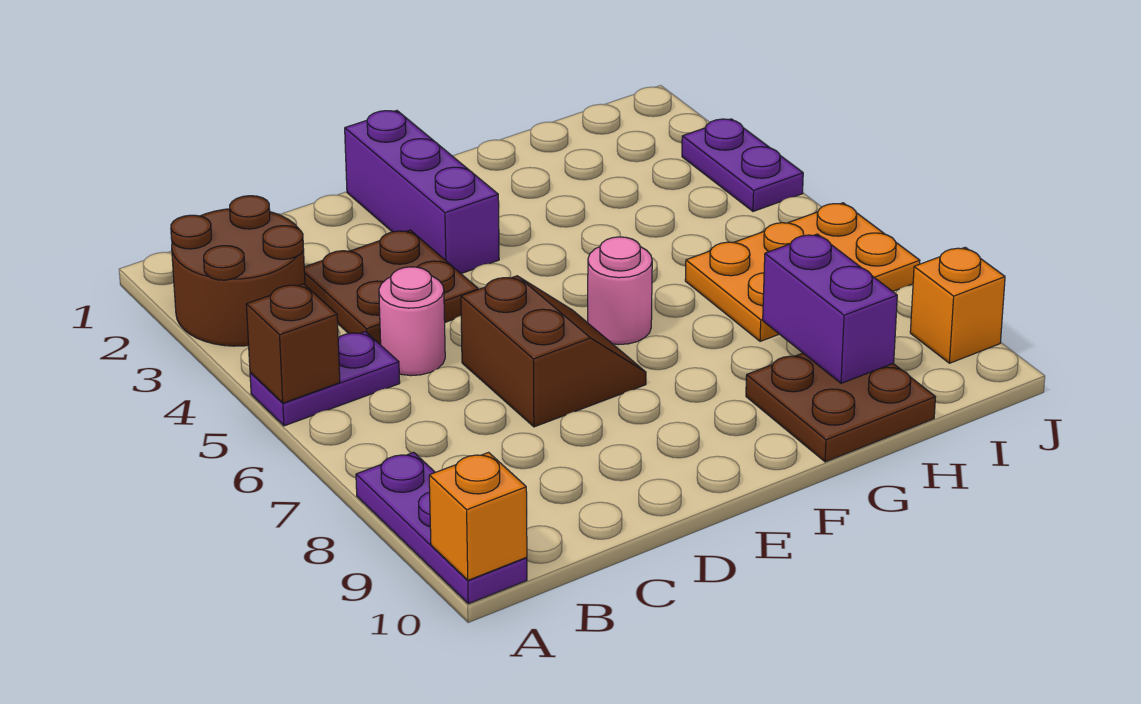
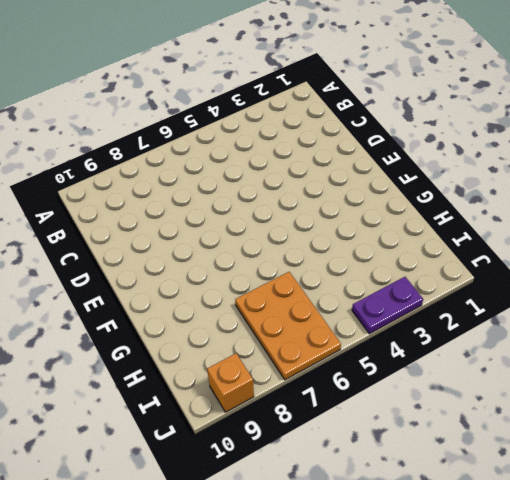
none -> brown round brick A2:B3 level 1
none -> purple plate A5:B5 level 1
none -> purple plate A8:A10 level 1

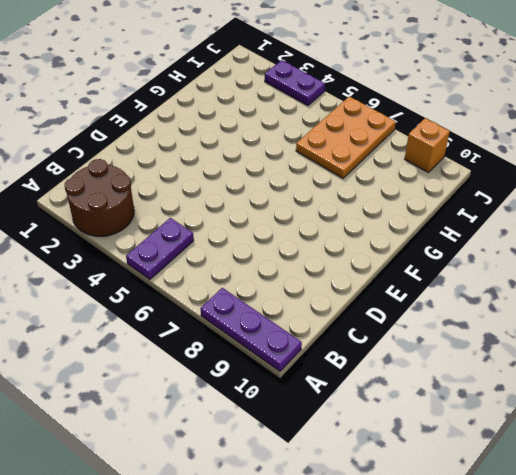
none -> brown plate C3:D4 level 1
none -> pink round brick C5 level 1
none -> brown slope D6:E7 level 1 top D

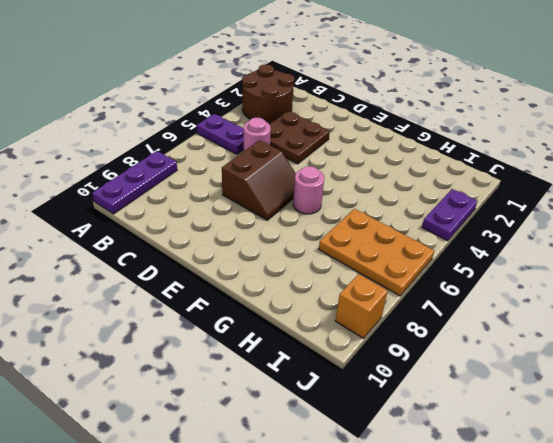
none -> purple brick E1:E3 level 1
none -> brown plate G9:H10 level 1
none -> brown brick A5 level 2

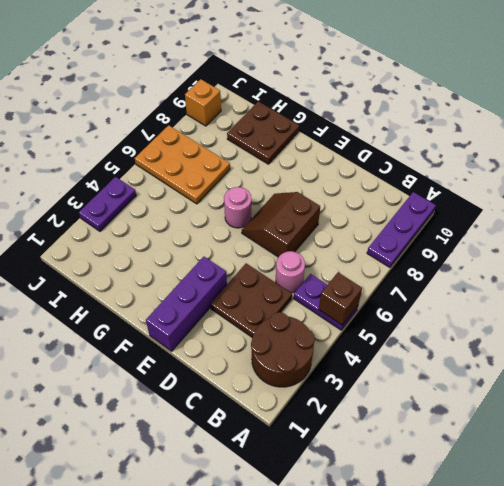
none -> orange brick A10 level 2
none -> purple brick H8:H9 level 2

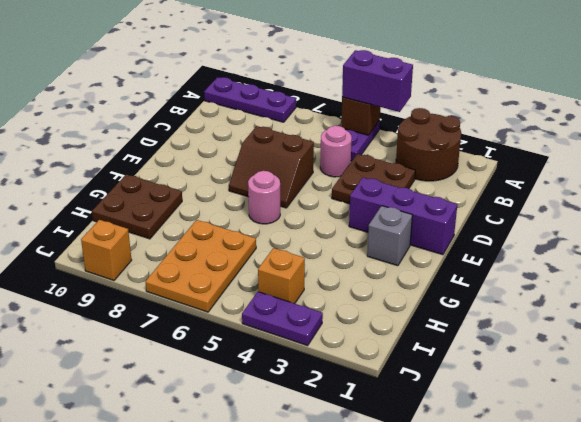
purple brick A4:A5 level 3 -> purple brick H8:H9 level 2
grey brick F2 level 1 -> none
orange brick I4 level 1 -> orange brick A10 level 2

